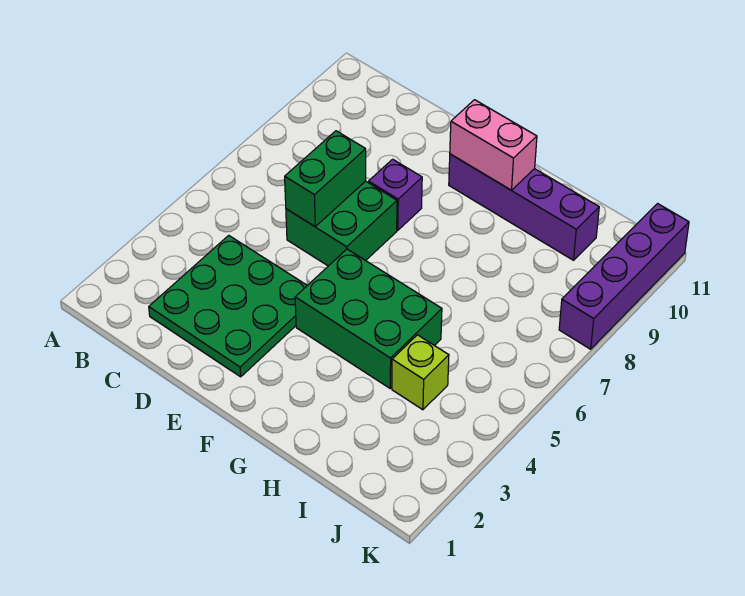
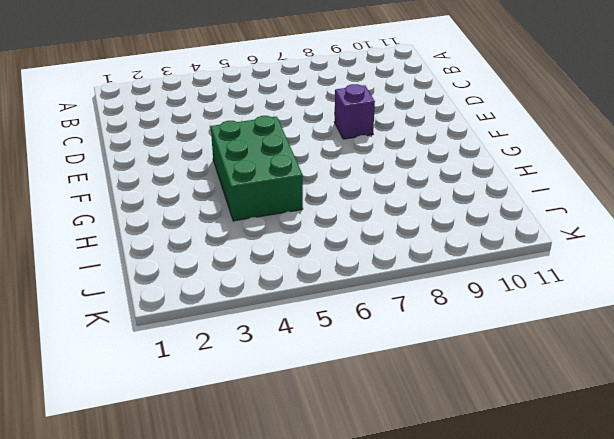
none -> green plate C2:E4 level 1
none -> green brick D6:E7 level 1

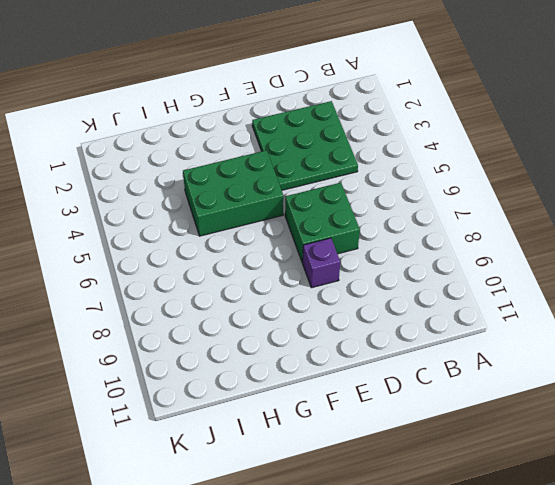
none -> purple brick F10:I10 level 1
none -> lime brick I4 level 1

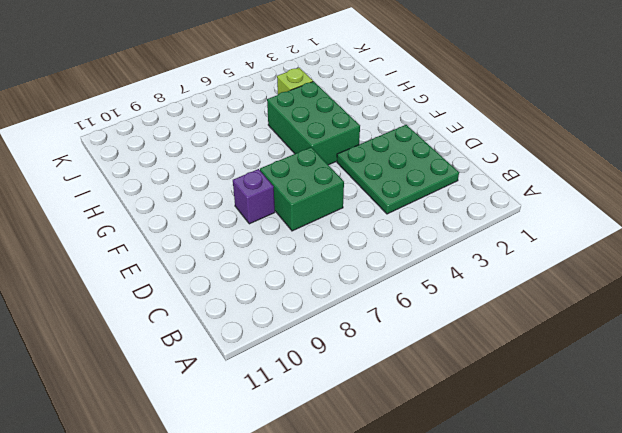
none -> purple brick F10:I10 level 1
none -> purple brick K8:K11 level 1

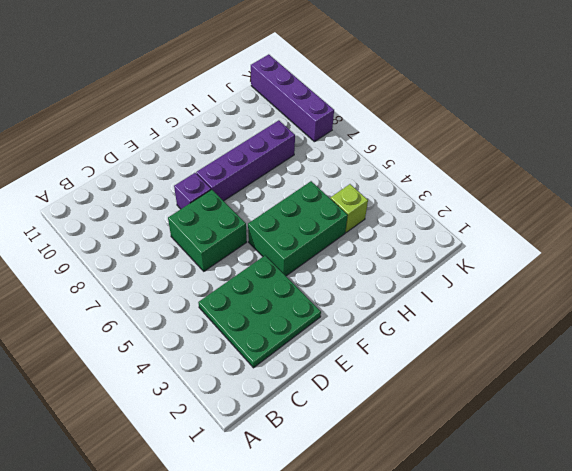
purple brick F8:I8 level 1 -> purple brick F10:I10 level 1
none -> green brick D6:D7 level 2
none -> pink brick F10:G10 level 2

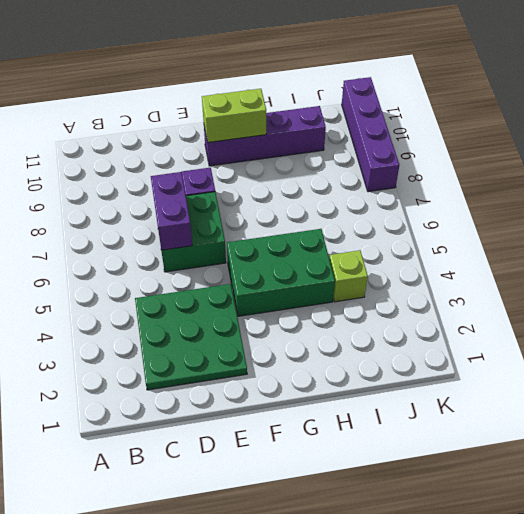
purple brick D6:D7 level 2 -> green brick D6:D7 level 2
lime brick F10:G10 level 2 -> pink brick F10:G10 level 2

